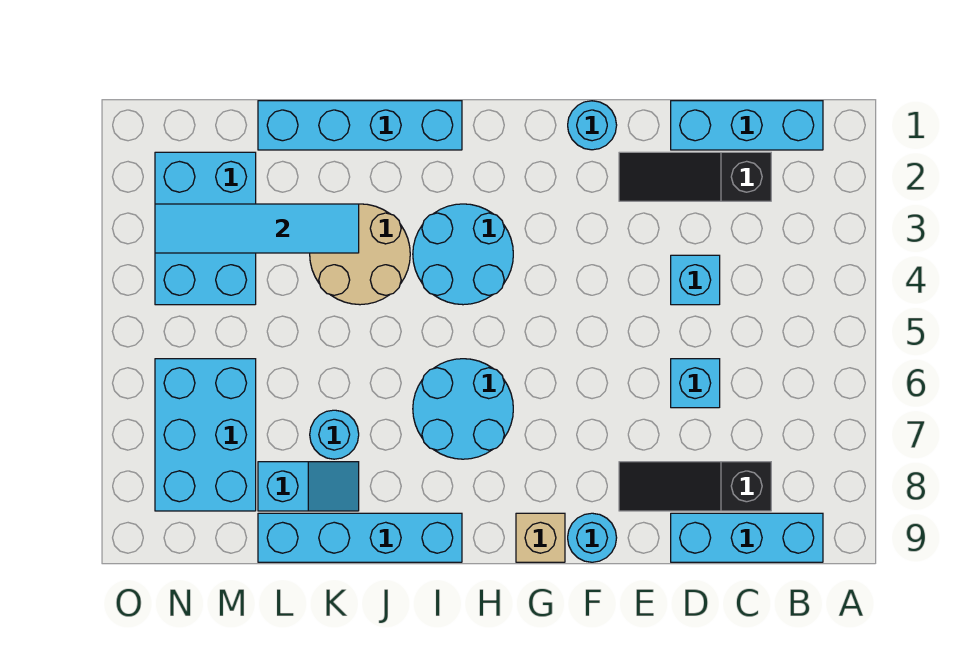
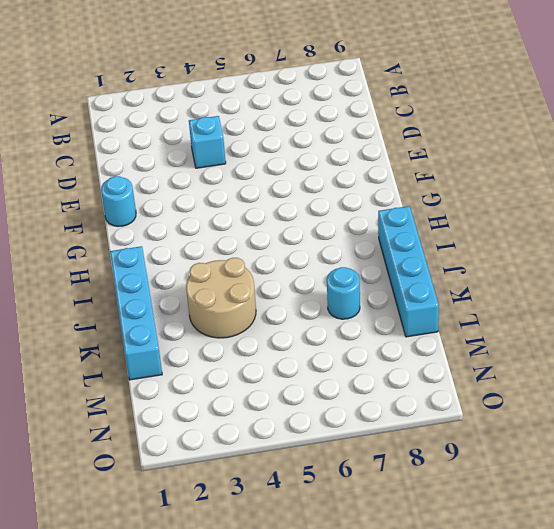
none -> cyan brick B1:D1 level 1
none -> cyan brick B9:D9 level 1
none -> black slope C2:E2 level 1 top C

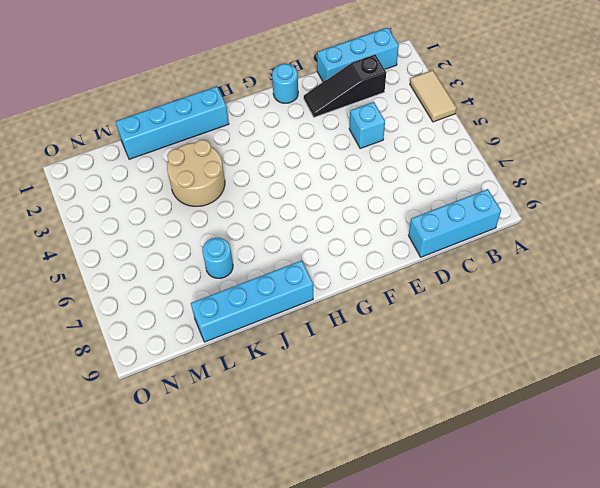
tan tile A3:A4 level 1 -> none
none -> black slope C8:E8 level 1 top C
none -> cyan brick D6 level 1
none -> cyan round brick F9 level 1

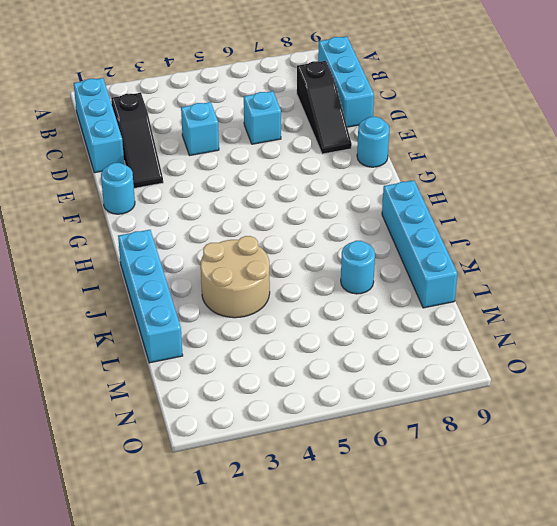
none -> tan brick G9 level 1
none -> cyan round brick H3:I4 level 1
none -> cyan round brick H6:I7 level 1

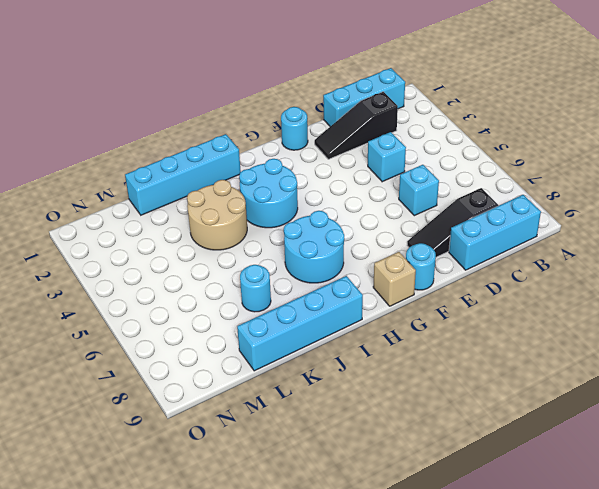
none -> cyan slope K8:L8 level 1 top L
none -> cyan brick M2:N4 level 1
none -> cyan brick M6:N8 level 1

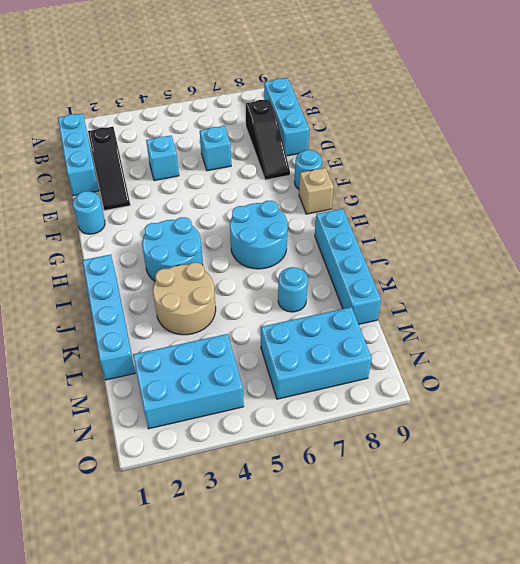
none -> cyan slope K8:L8 level 1 top L
none -> cyan tile K3:N3 level 2

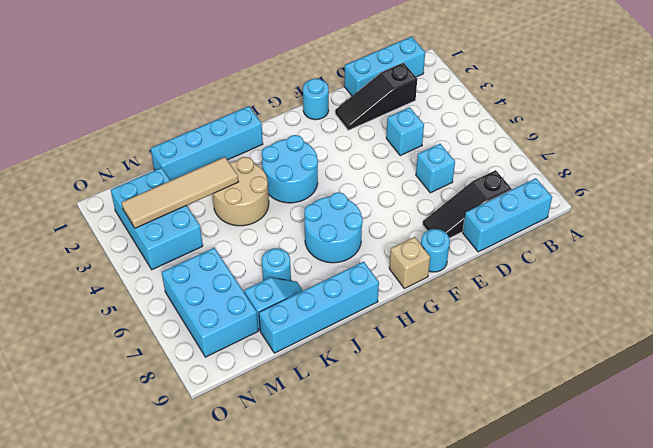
tan tile K3:N3 level 2 -> cyan tile K3:N3 level 2

